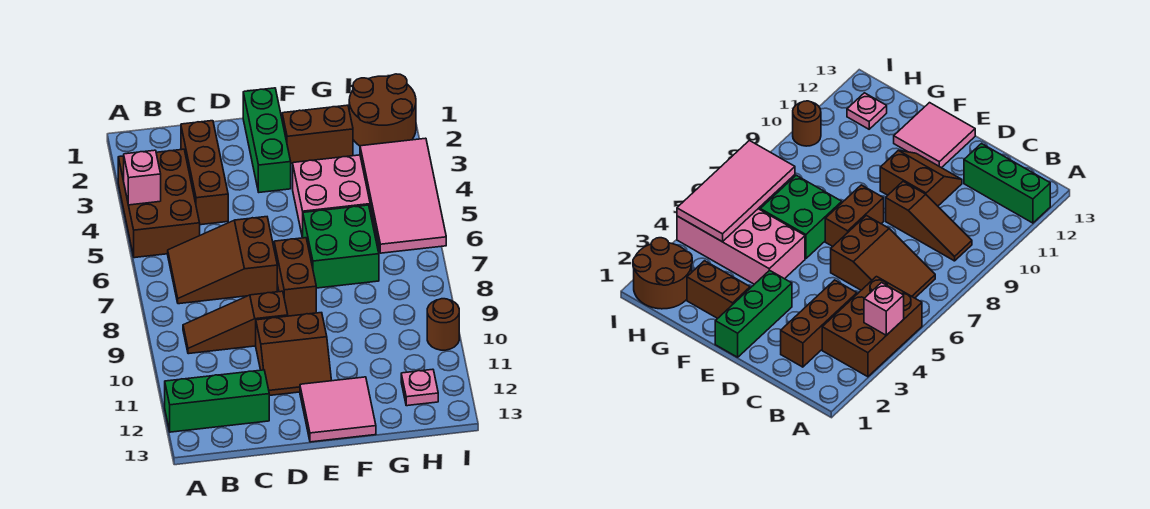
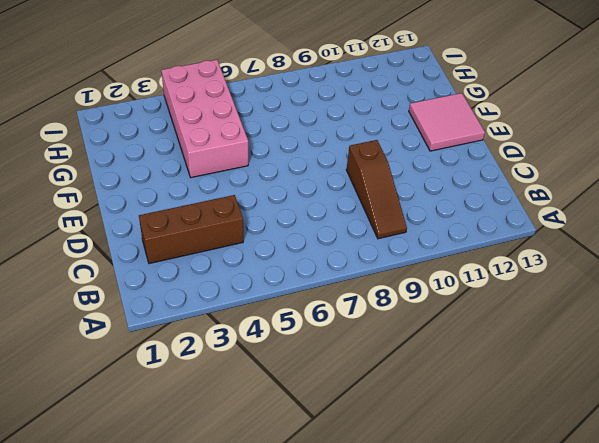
none -> brown brick A3:B5 level 1
none -> green brick A12:C12 level 1
none -> brown slope B6:D7 level 1 top D

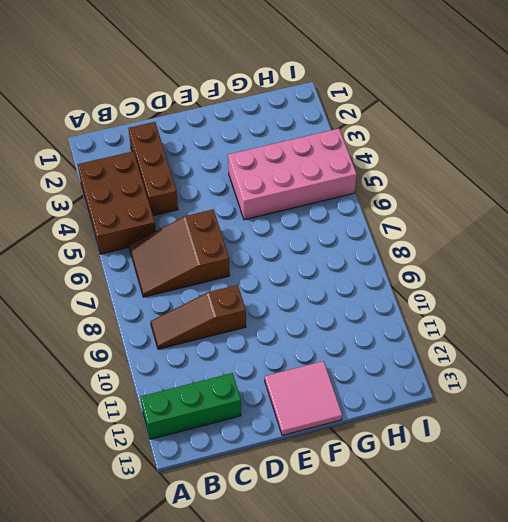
none -> brown slope D10:E11 level 1 top 10
none -> green brick E1:E3 level 1
none -> brown brick E7:E8 level 1

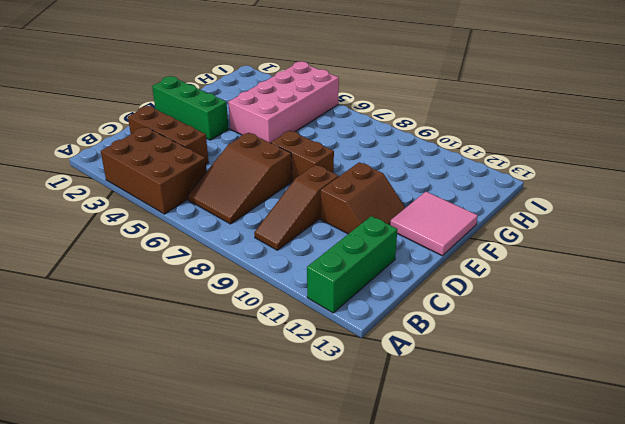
none -> brown brick F2:G2 level 1
none -> green brick F6:G7 level 1
none -> brown round brick H1:I2 level 1

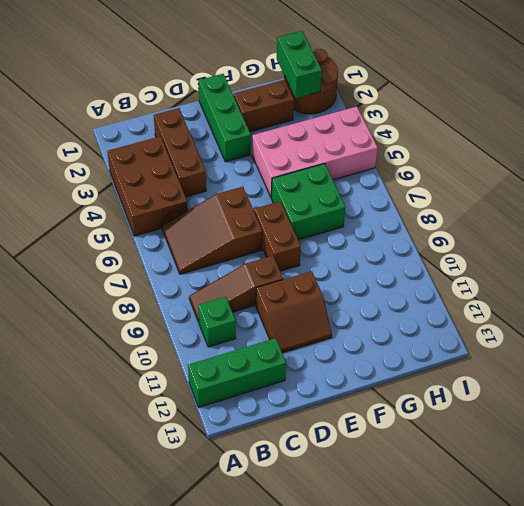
green brick B10 level 1 -> none
green brick H1:H2 level 2 -> none
none -> pink tile E12:F13 level 1
none -> pink plate H12 level 1
none -> brown round brick I10 level 1

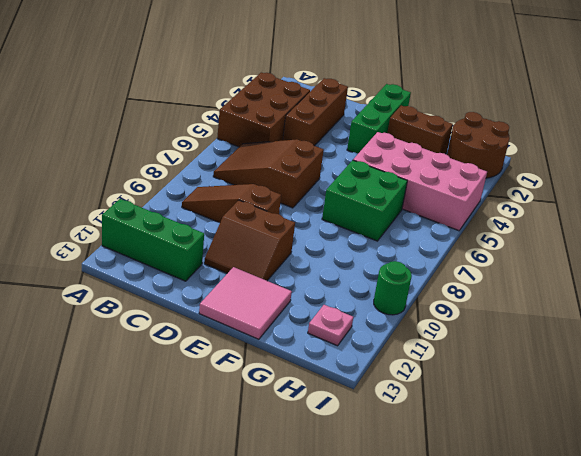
green round brick I10 level 1 -> brown round brick I10 level 1
none -> brown brick E7:E8 level 1
none -> pink brick A4 level 2
none -> pink tile H4:I7 level 2

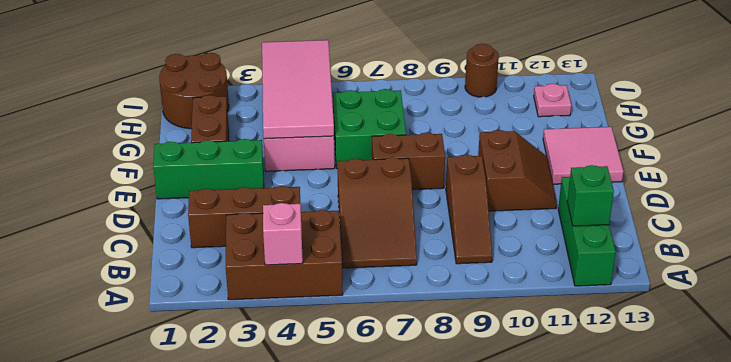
green brick B12 level 2 -> none
pink tile F4:I5 level 2 -> pink tile H4:I7 level 2

